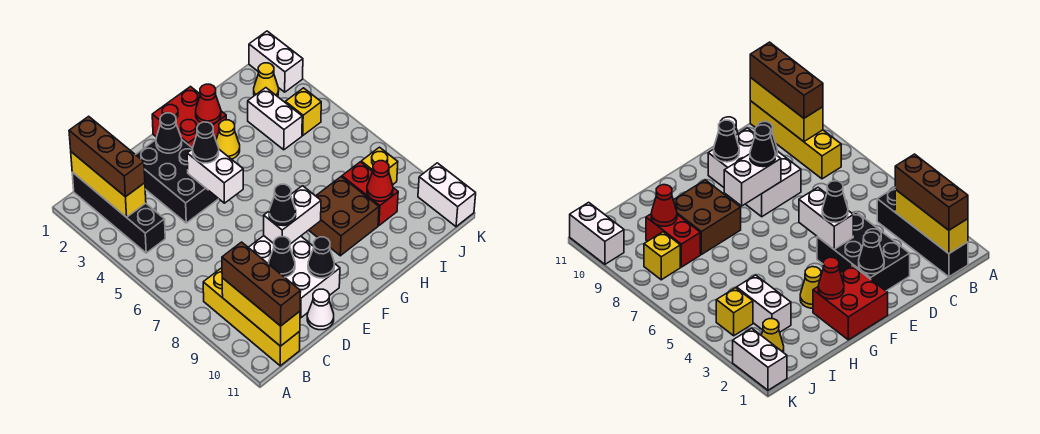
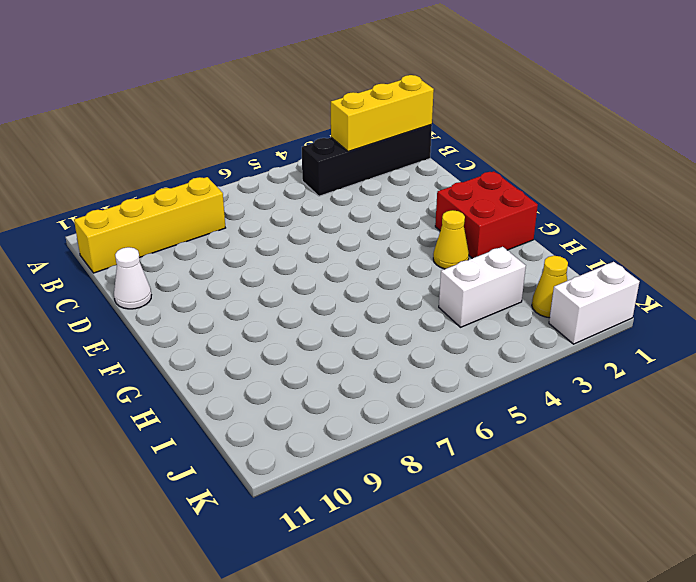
none -> black brick D2:E4 level 1
none -> white brick D8:E10 level 1
none -> brown brick G8:H9 level 1

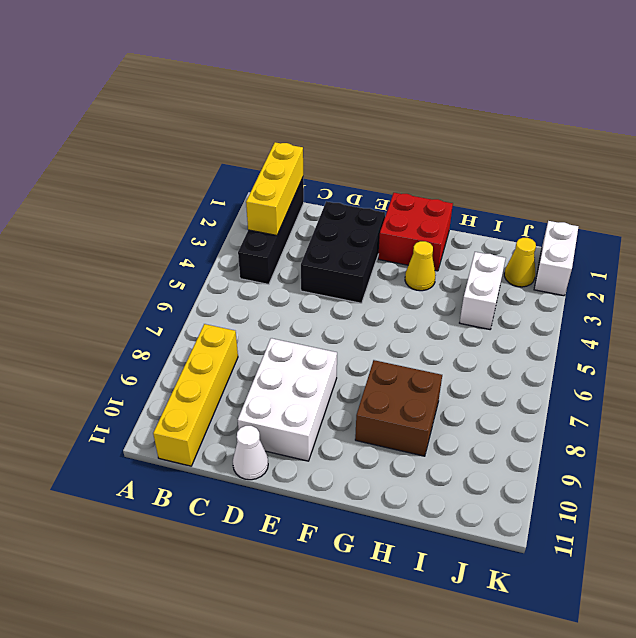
none -> red brick I8:I9 level 1
none -> yellow brick J4 level 1
none -> yellow brick J8 level 1

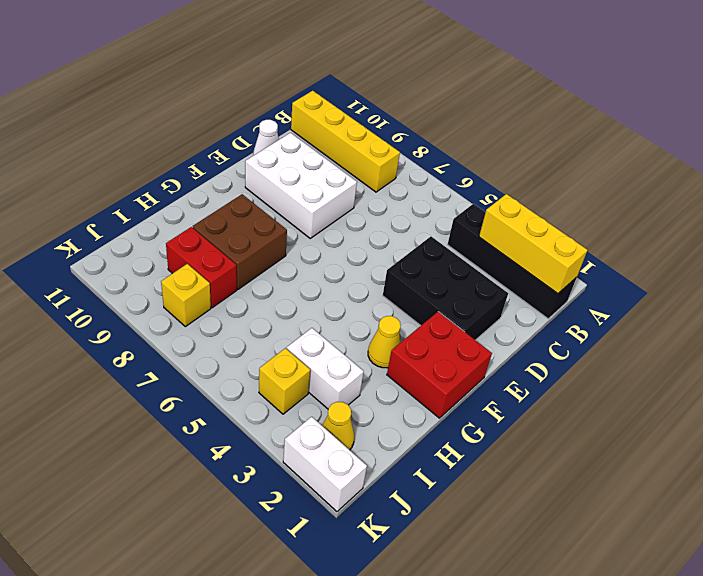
none -> white brick K10:K11 level 1
none -> yellow brick B9:B11 level 2
none -> black cone D9 level 2

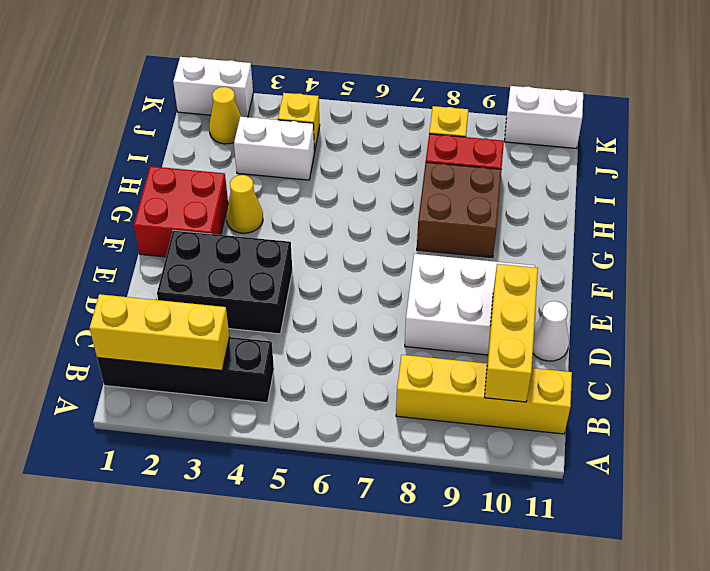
yellow brick B10:D10 level 2 -> yellow brick B9:B11 level 2
none -> black cone D9 level 2
none -> black cone E2 level 2
none -> white brick E4:E5 level 2

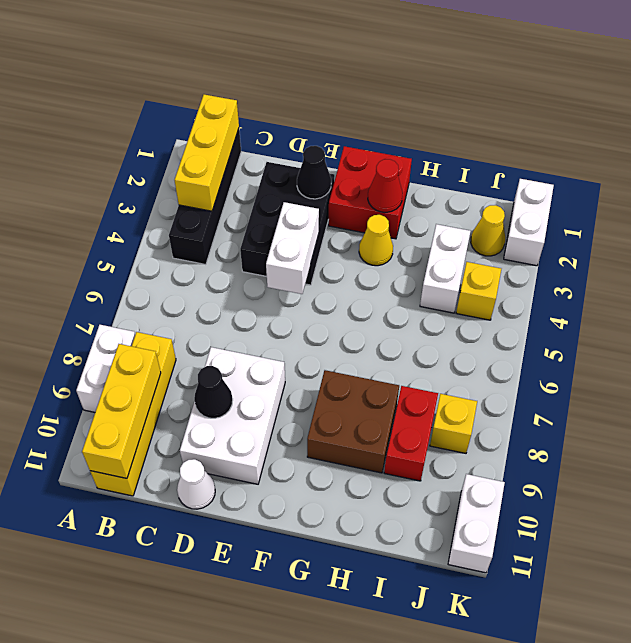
white brick A8:A9 level 1 -> white brick E8:F8 level 2
none -> black cone E10 level 2
none -> red cone I9 level 2
none -> brown brick B1:B3 level 3

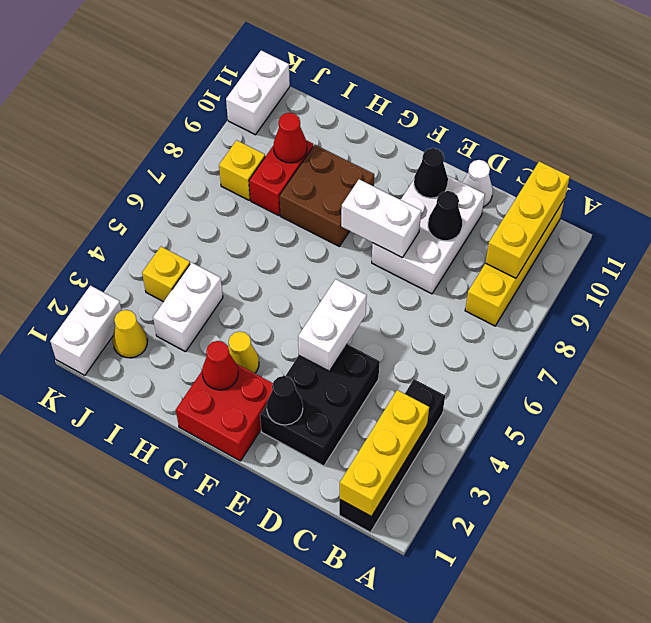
none -> brown brick B1:B3 level 3
none -> brown brick B9:B11 level 3
none -> black cone E4 level 3

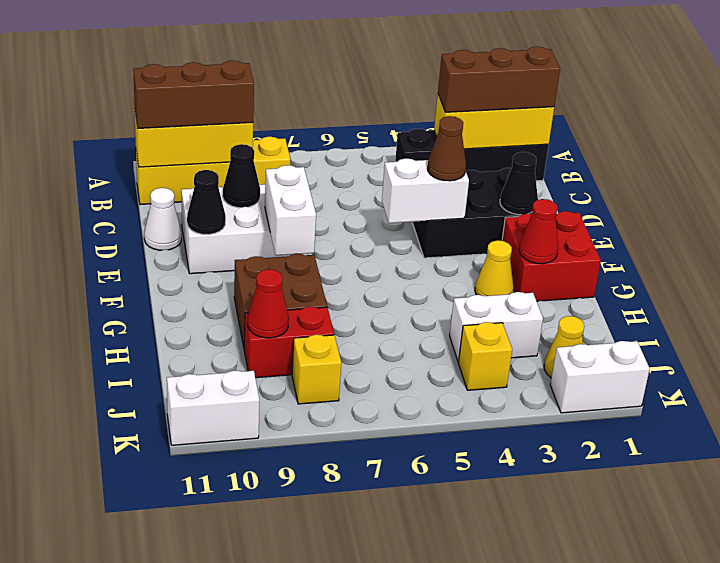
brown cone E4 level 3 -> black cone E4 level 3
none -> black cone E8 level 3

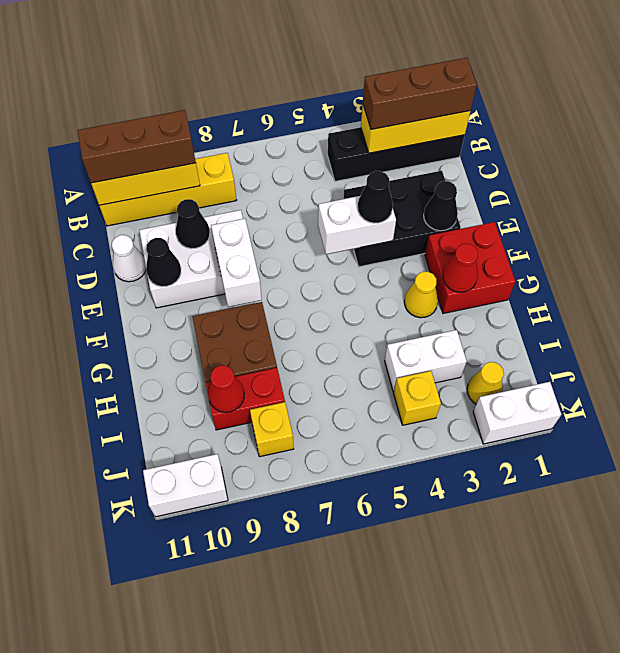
none -> black cone E8 level 3

